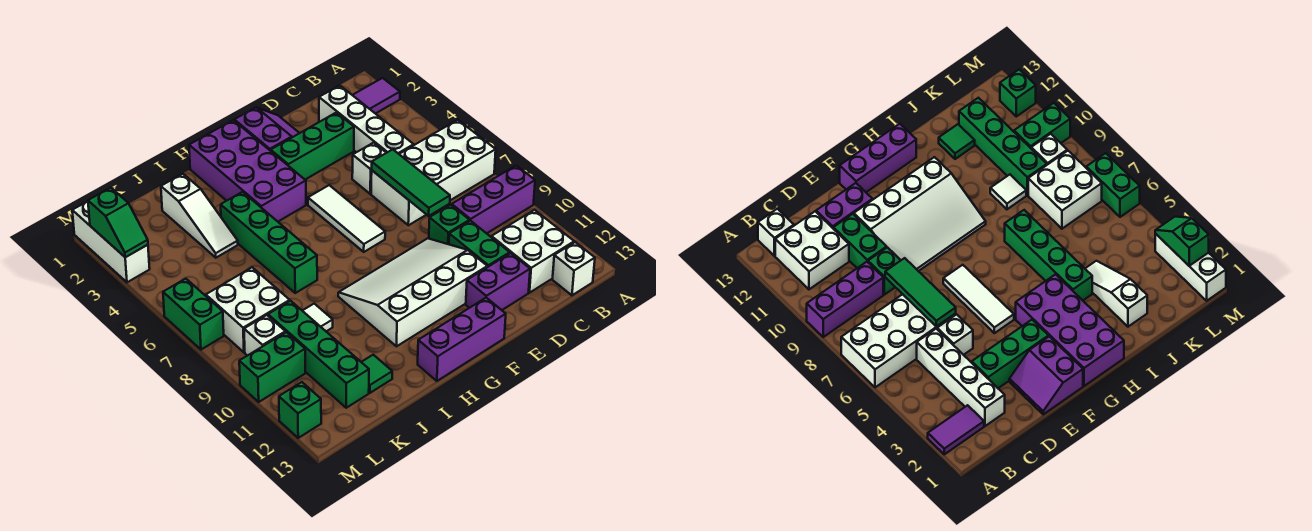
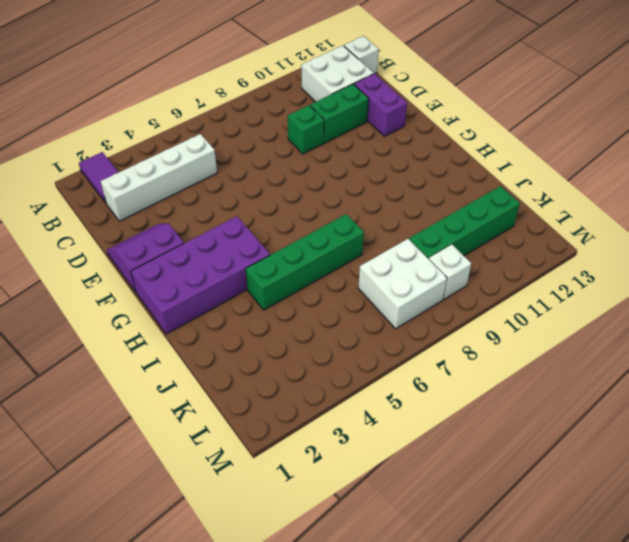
none -> white brick A6:D7 level 1
none -> purple brick A9:C9 level 1
none -> green brick D3:F3 level 1

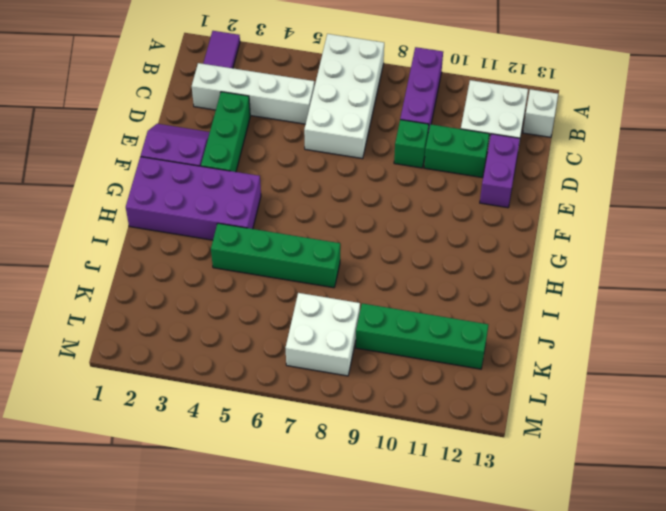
none -> white brick D5 level 1
none -> white slope E9:H11 level 1 top 11
none -> white tile F5:F7 level 1

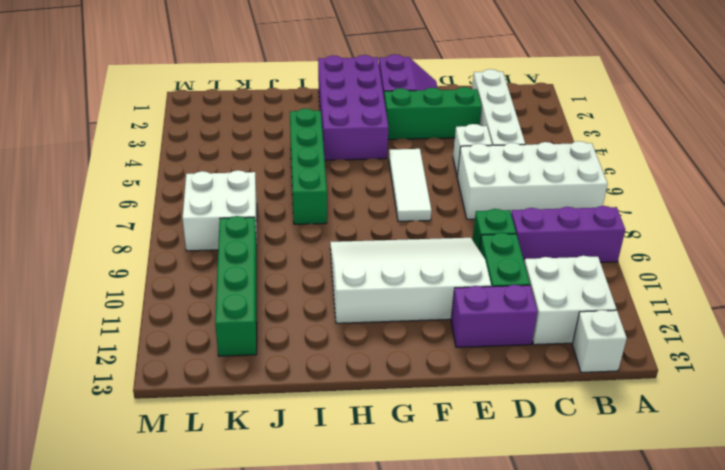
none -> purple tile A2:B2 level 1
none -> purple brick F13:H13 level 1
none -> white slope J2:J4 level 1 top 2

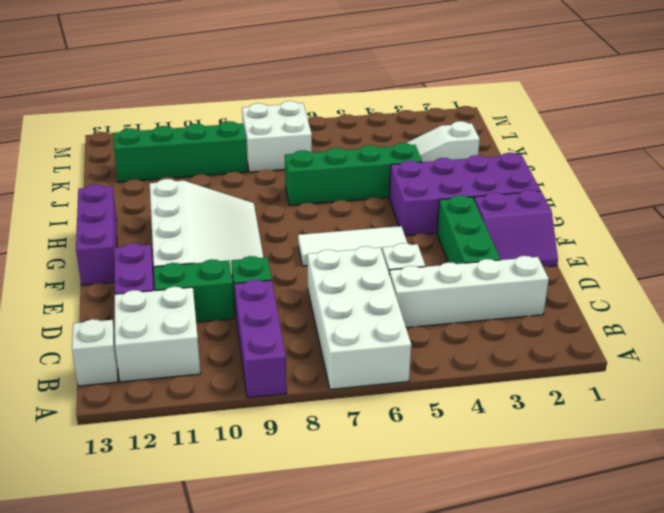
none -> purple tile A2:B2 level 1
none -> white tile J9 level 1
none -> green tile J12 level 1

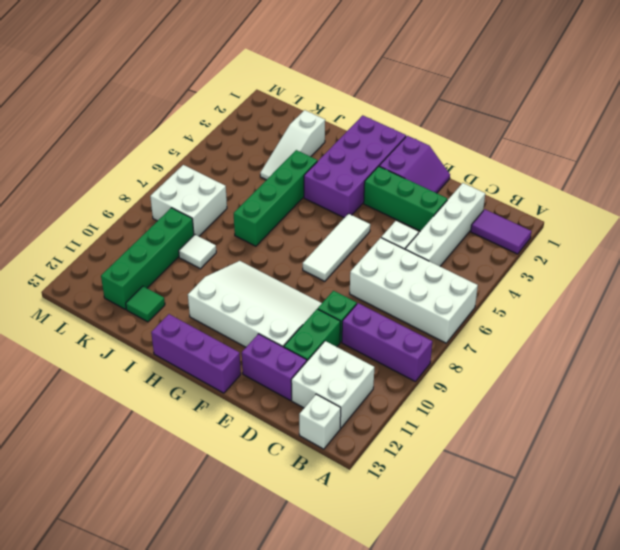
none -> white brick L9 level 1
none -> green brick L10:M10 level 1
none -> white brick M1:M3 level 1

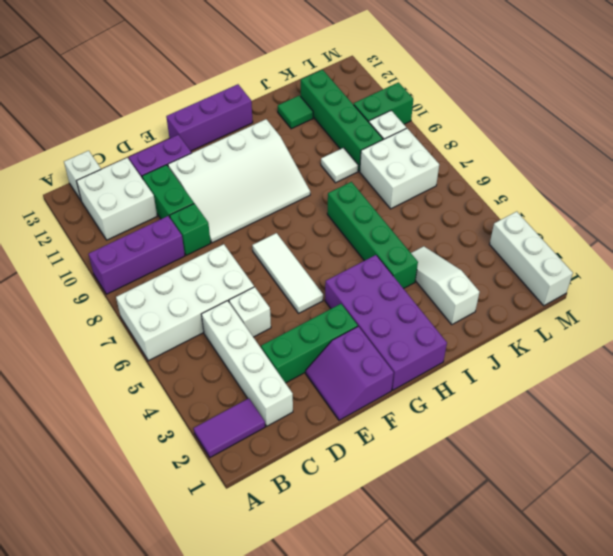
none -> green brick M6:M7 level 1
none -> green brick M12 level 1
none -> green tile D6:D8 level 2

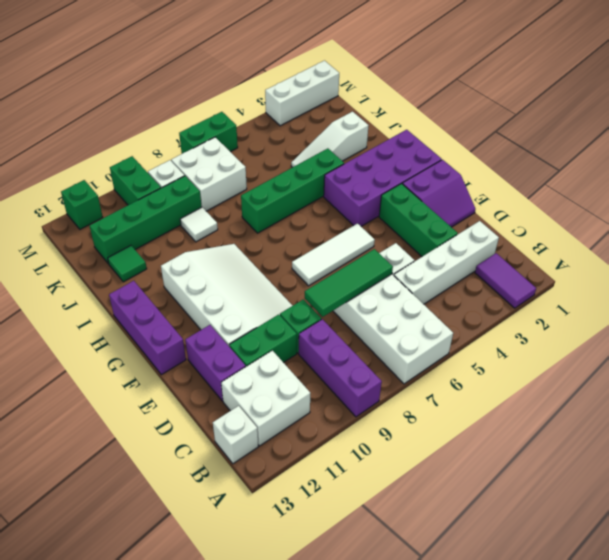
none -> green slope M2:M3 level 2 top 2

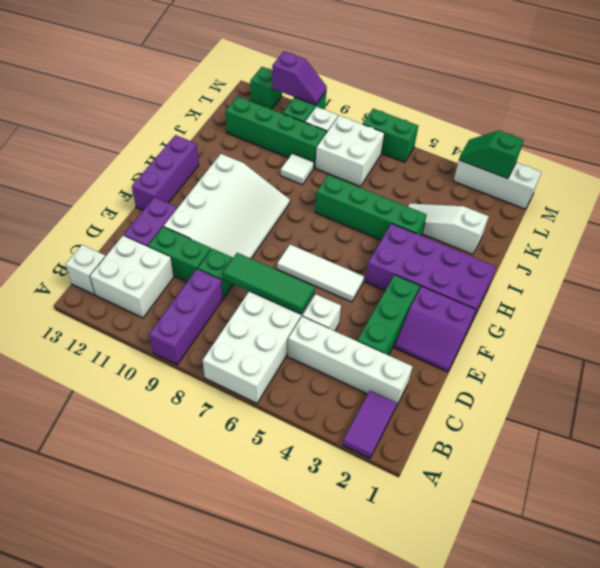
purple slope M10:M11 level 2 top 11 -> none
none -> green tile J12 level 1

